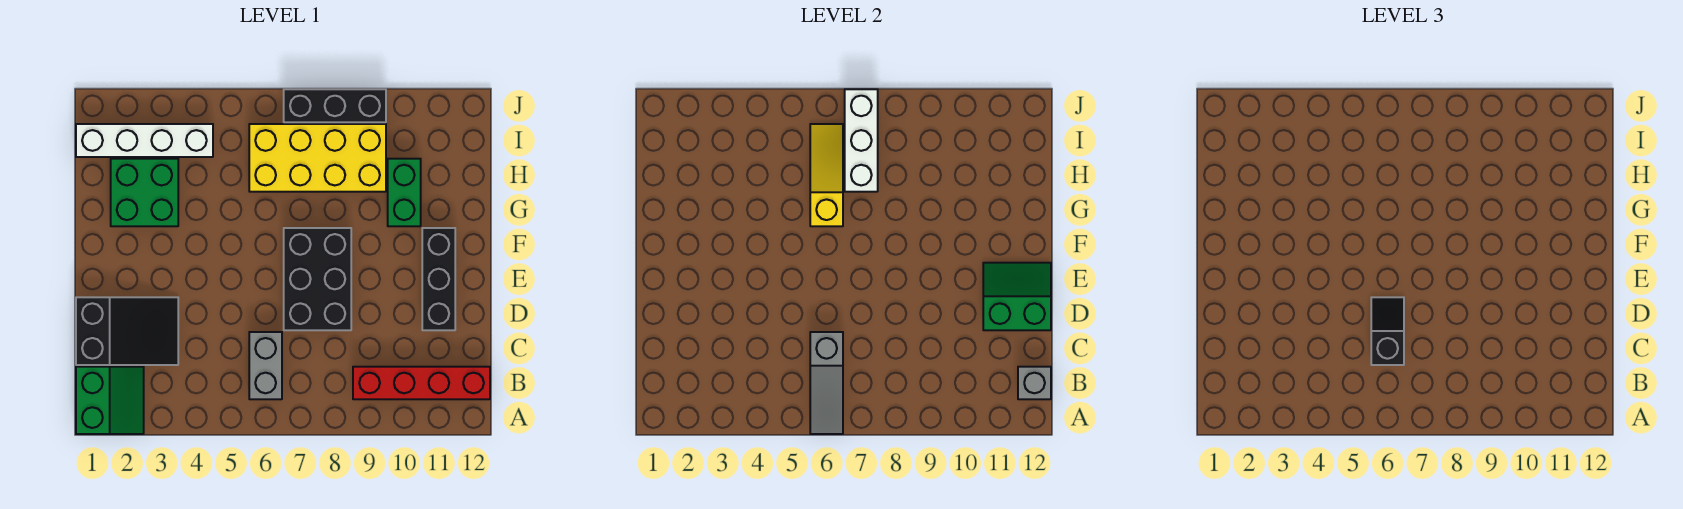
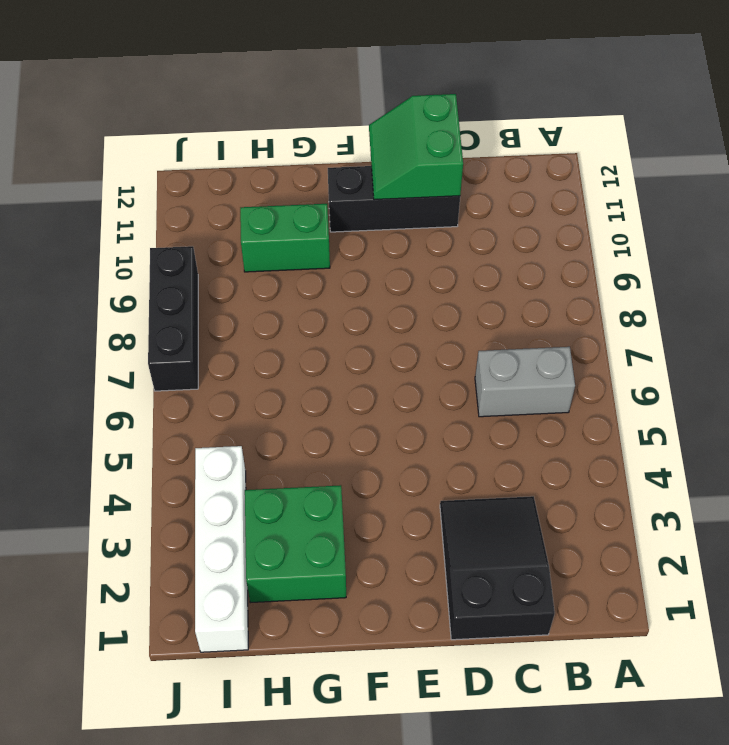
none -> green slope A1:B2 level 1 top 1
none -> red brick B9:B12 level 1
none -> black brick D7:F8 level 1

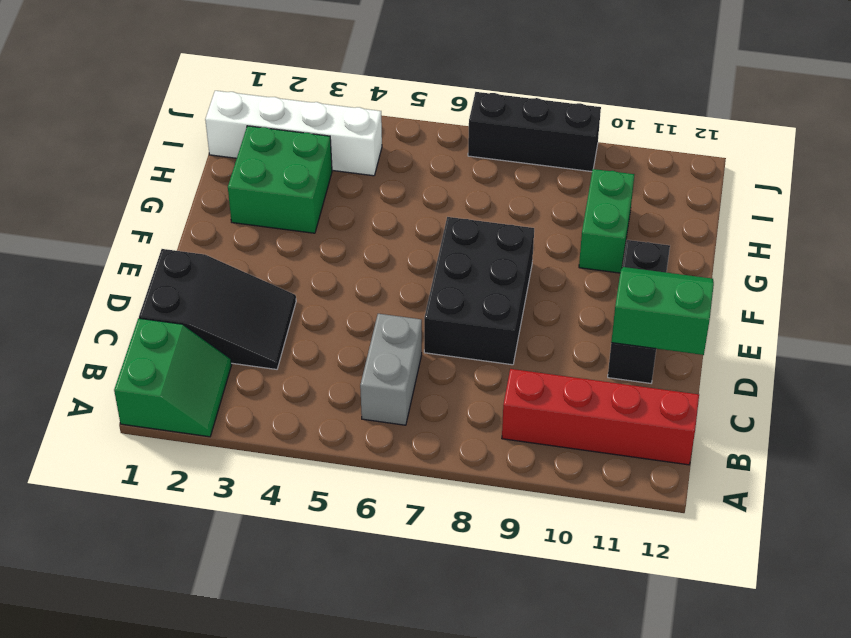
none -> yellow brick H6:I9 level 1
none -> grey slope A6:C6 level 2 top C
none -> grey brick B12 level 2

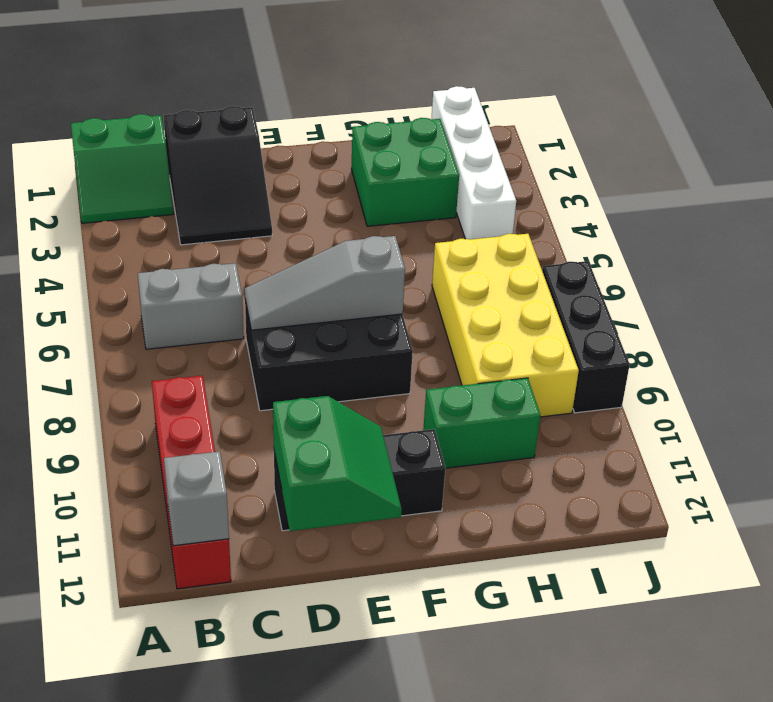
grey slope D7:F7 level 2 top F -> grey slope A6:C6 level 2 top C
none -> yellow slope G6:I6 level 2 top G
none -> white brick H7:J7 level 2
none -> black slope C6:D6 level 3 top C

